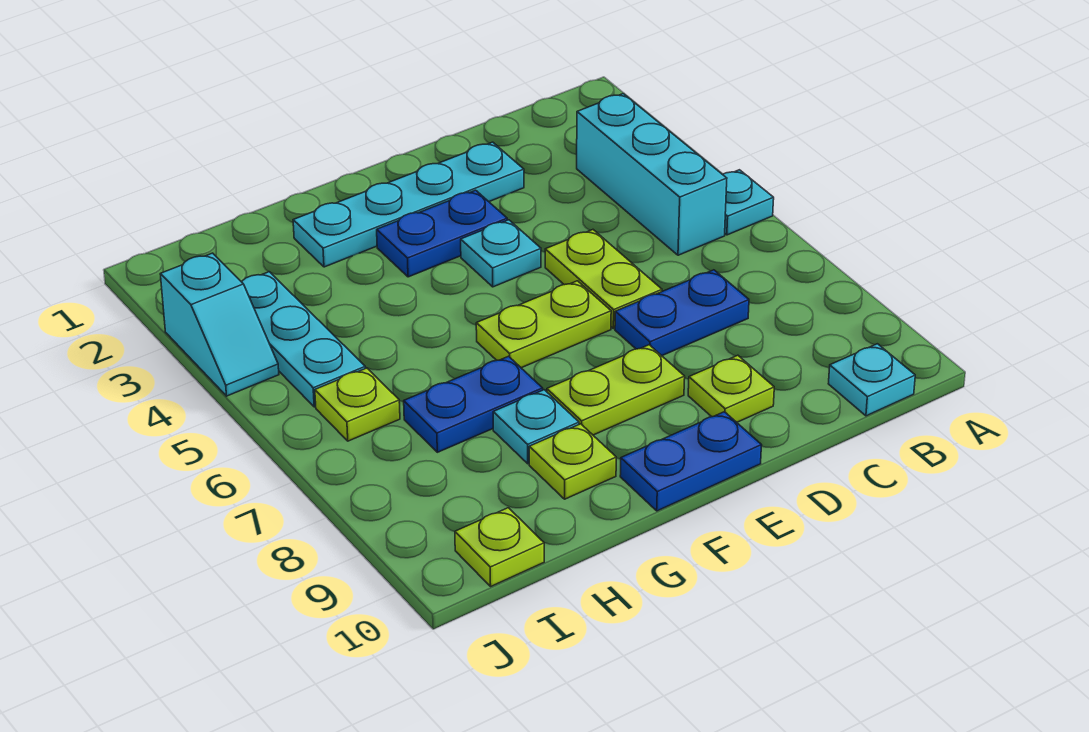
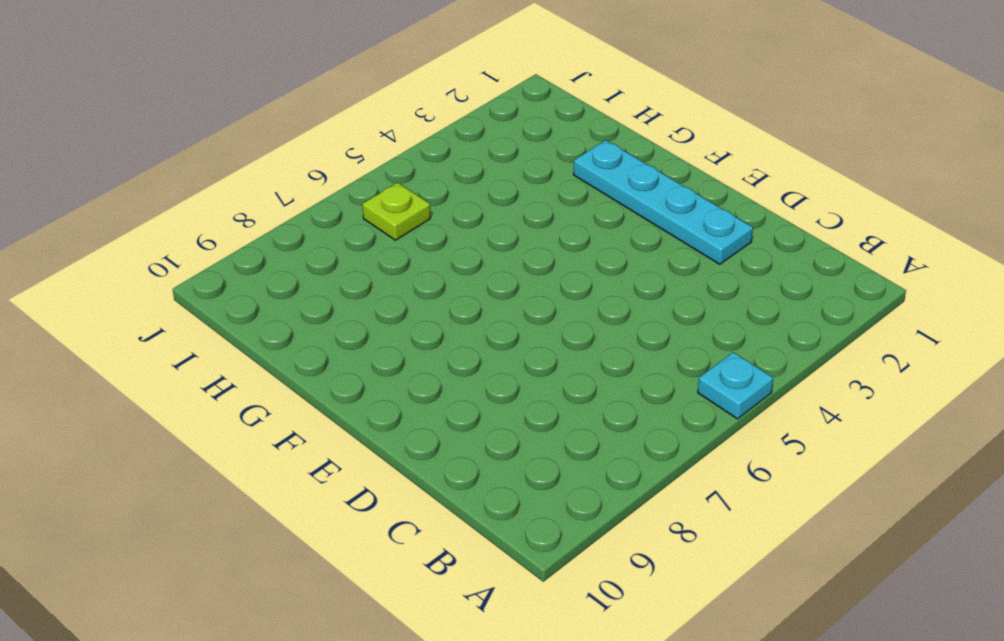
none -> cyan brick B3:B5 level 1
none -> cyan plate B10 level 1
none -> blue plate C7:D7 level 1

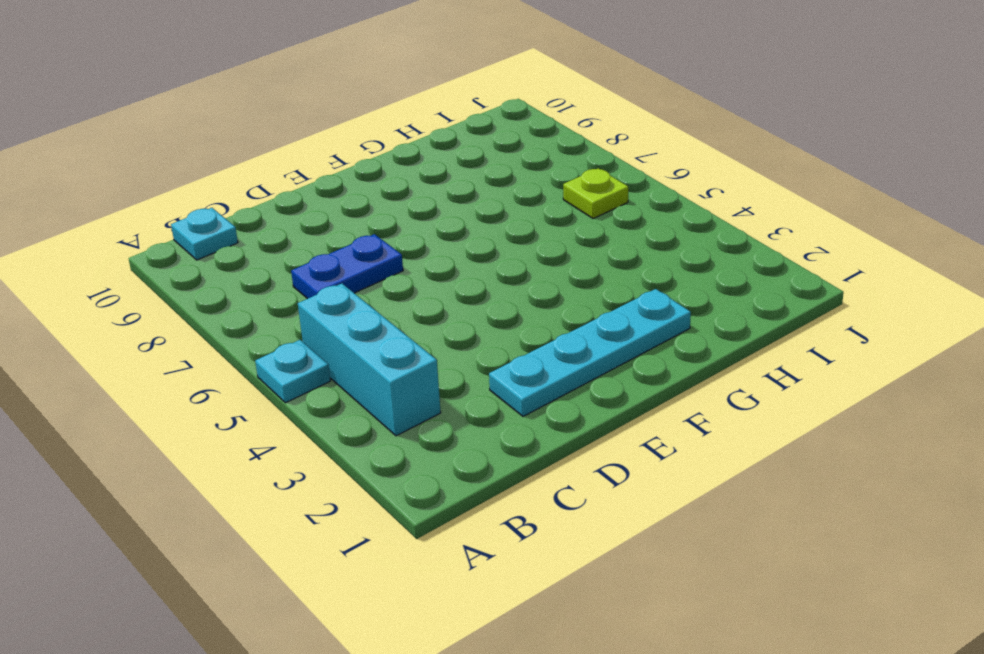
none -> lime plate D5:D6 level 1
none -> lime plate D9 level 1
none -> blue plate E3:F3 level 1

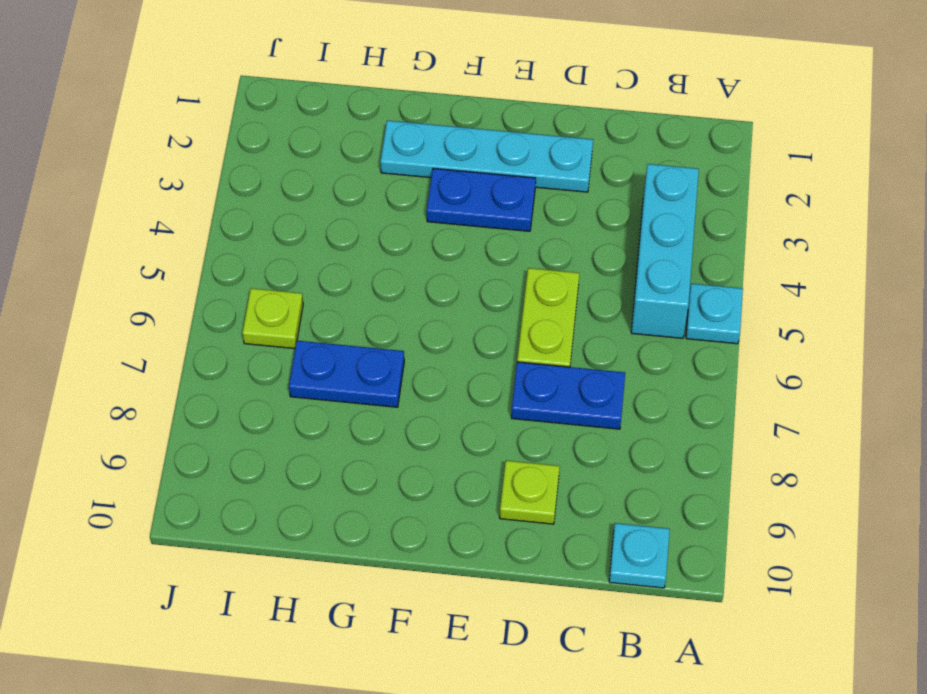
none -> cyan plate E4 level 1
none -> lime plate E6:F6 level 1
none -> lime plate E8:F8 level 1

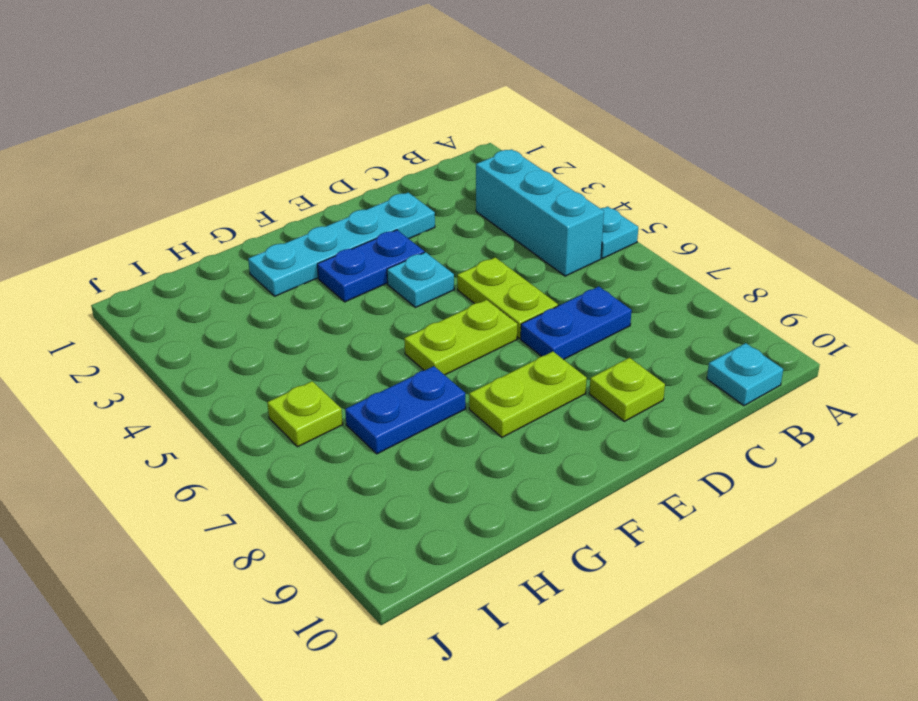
none -> blue plate E10:F10 level 1
none -> cyan plate G8 level 1
none -> lime plate G9 level 1

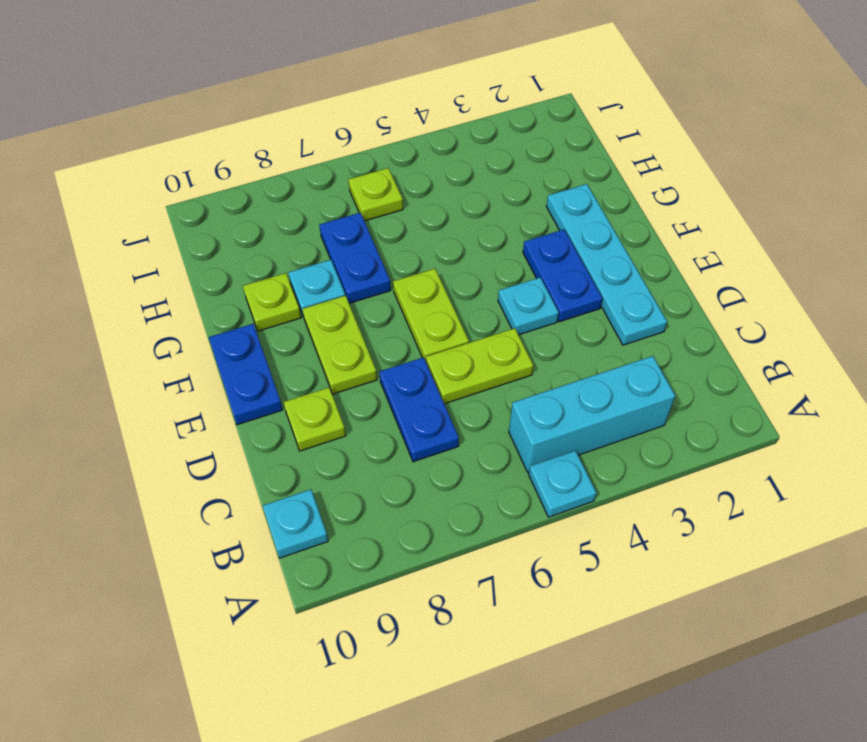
none -> cyan plate I3:I5 level 1
none -> lime plate I10 level 1
none -> cyan slope J3:J4 level 1 top 3

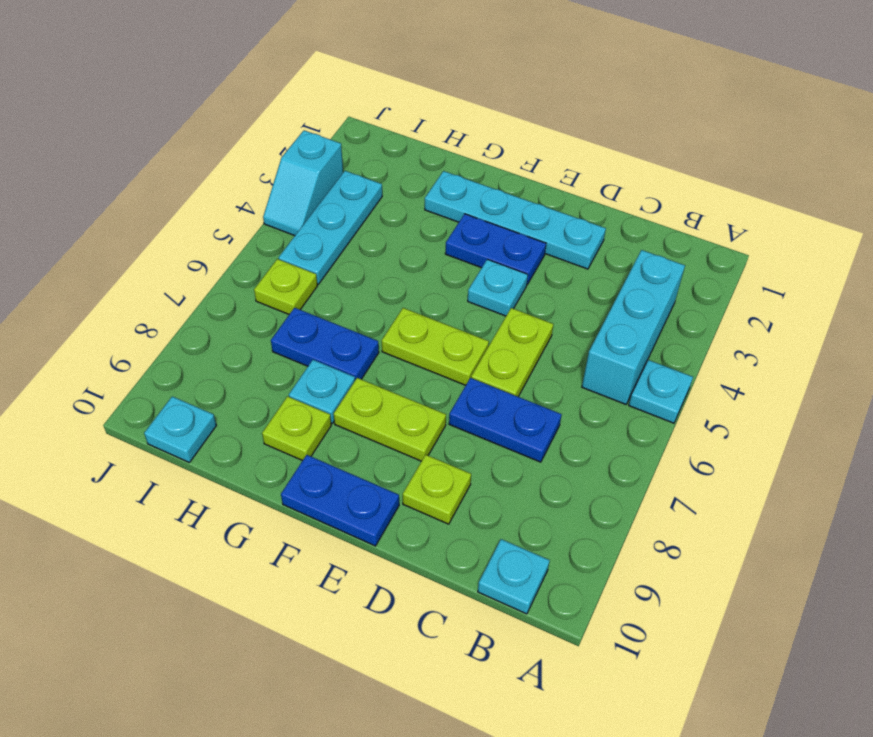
cyan plate I10 level 1 -> lime plate I10 level 1

